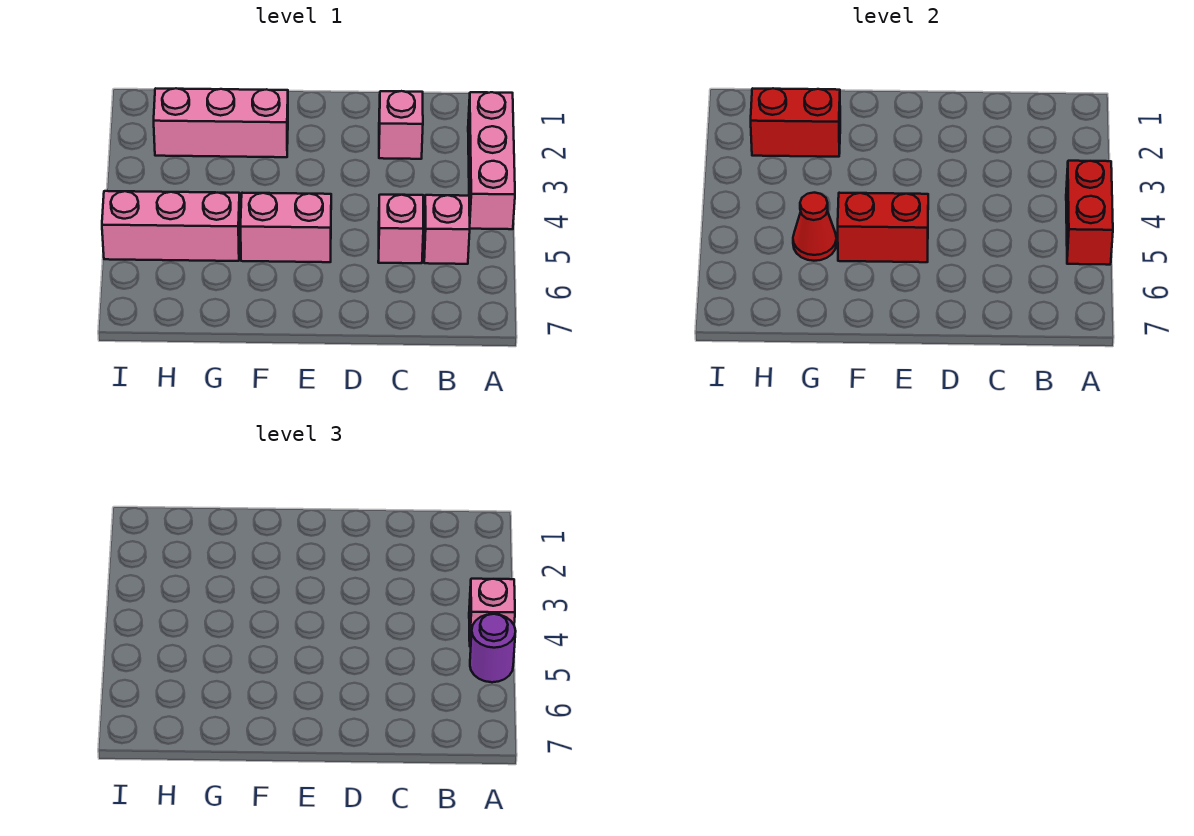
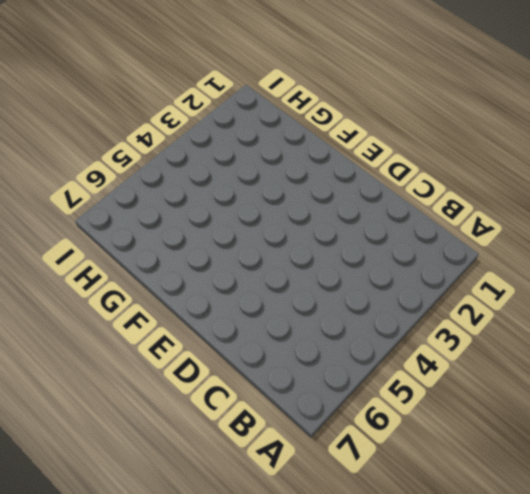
none -> pink brick A2:A4 level 1
none -> pink brick B5 level 1
none -> pink brick C2 level 1

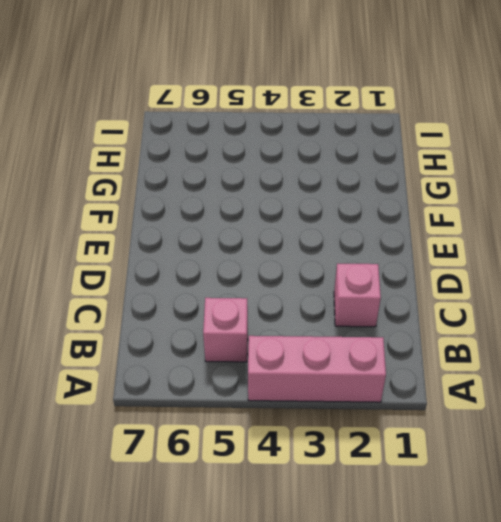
none -> pink brick C5 level 1
none -> pink brick E5:F5 level 1
none -> pink brick F2:H2 level 1

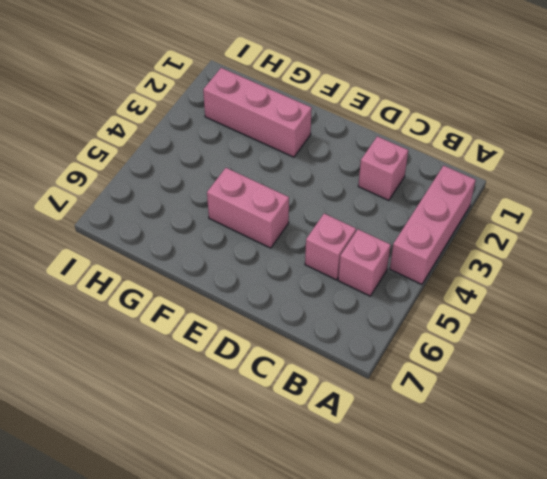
none -> pink brick G5:I5 level 1
none -> red brick A4:A5 level 2
none -> red brick E5:F5 level 2

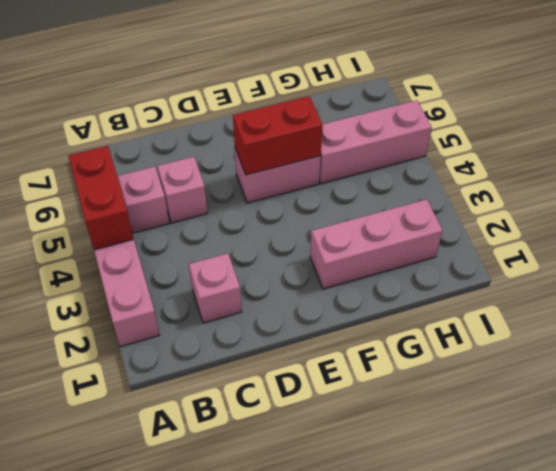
none -> red brick G2:H2 level 2
none -> red cone G5 level 2
none -> pink brick A4 level 3

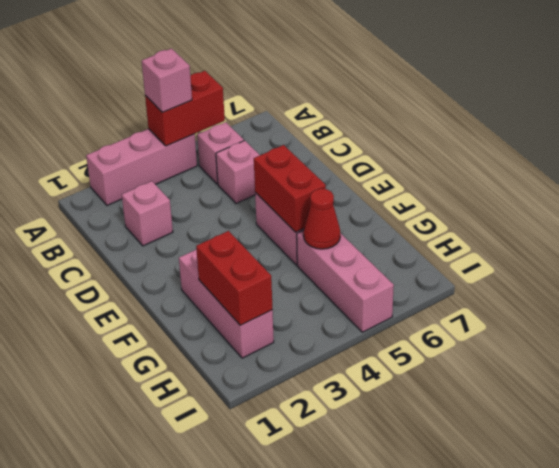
none -> purple round brick A5 level 3

